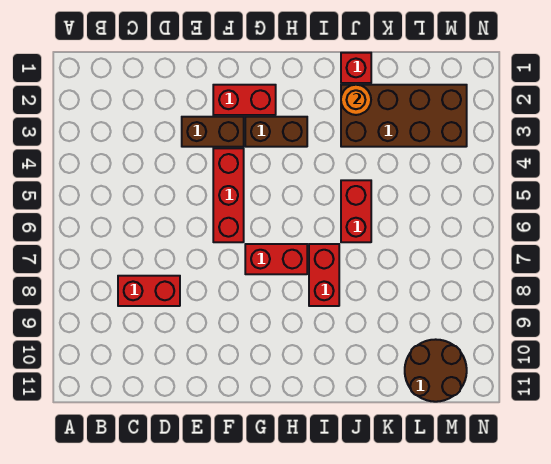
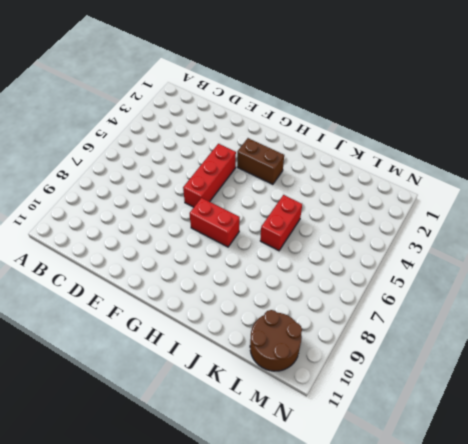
none -> red brick C8:D8 level 1
none -> brown brick E3:F3 level 1
none -> red brick F2:G2 level 1

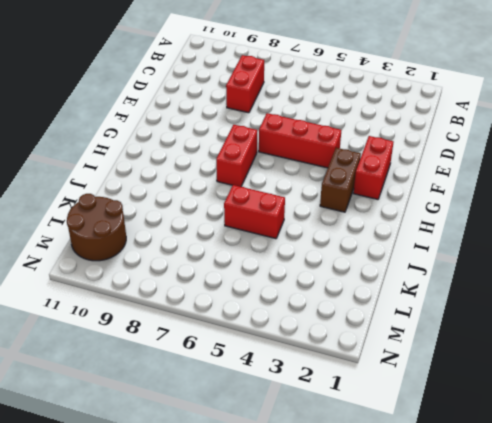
none -> brown brick E3:F3 level 1
none -> red brick I7:I8 level 1
none -> red brick J1 level 1

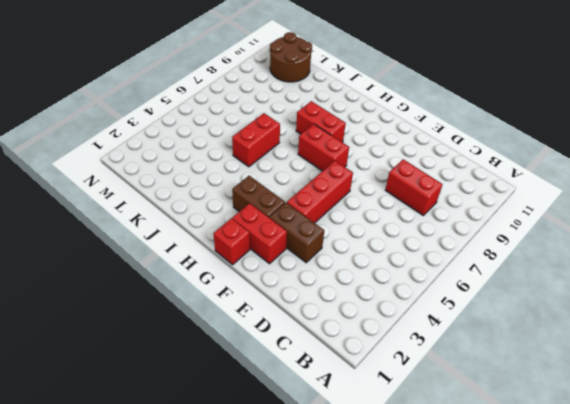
red brick G1 level 1 -> red brick J1 level 1
red brick H8:I8 level 1 -> red brick I7:I8 level 1
none -> brown brick J2:M3 level 1
none -> orange round brick J2 level 2

